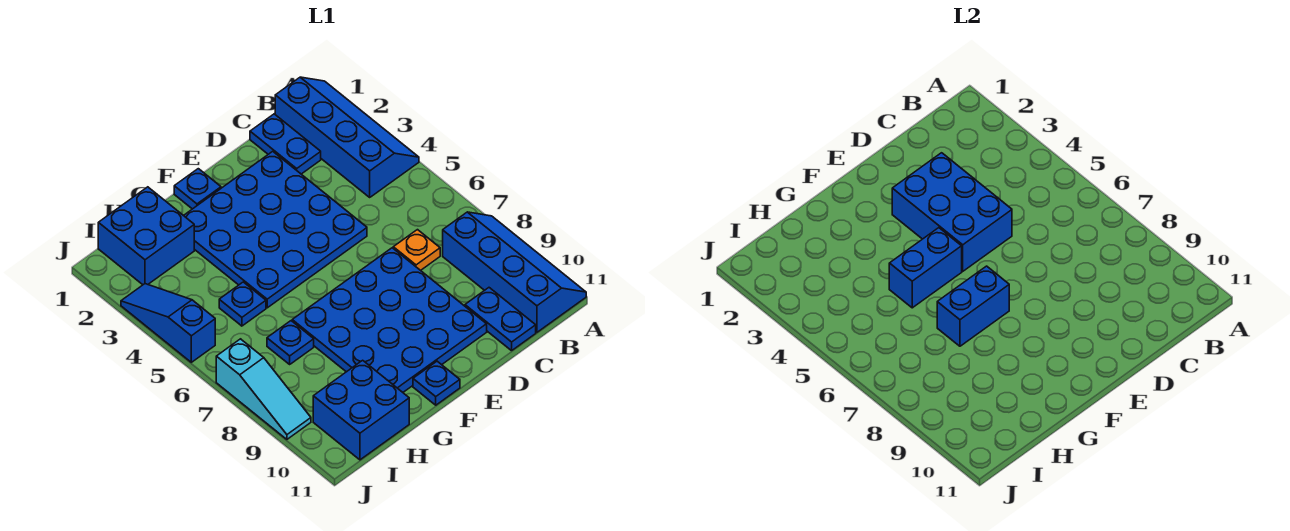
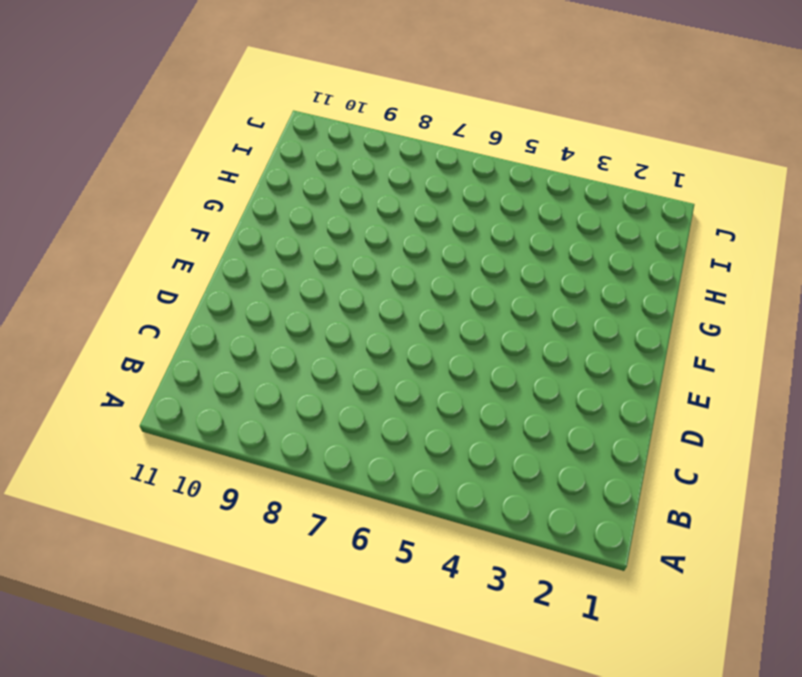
none -> blue slope A1:B4 level 1 top B
none -> blue slope A8:B11 level 1 top B
none -> blue plate C1:C2 level 1

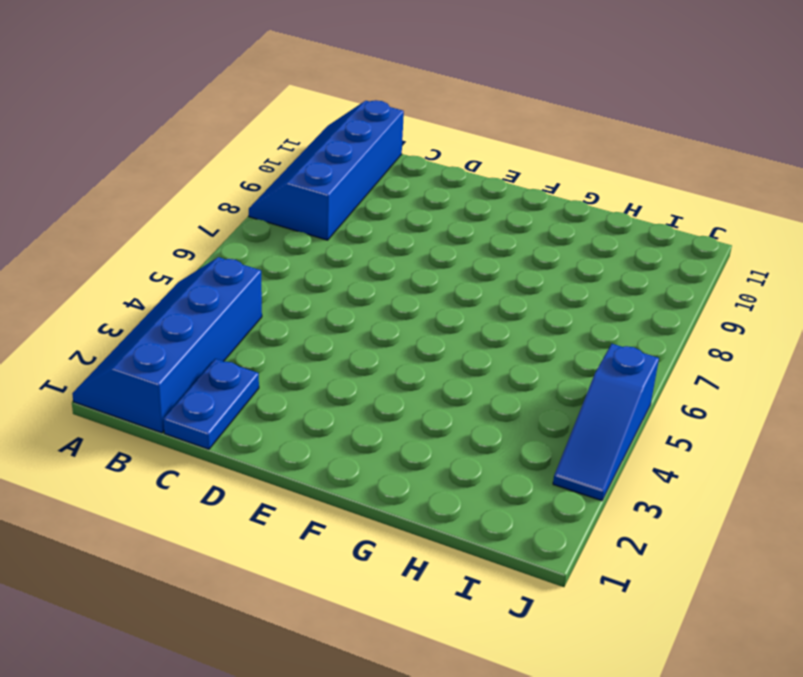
none -> orange plate C7 level 1
none -> blue plate C10:C11 level 1
none -> blue plate D2:G5 level 1

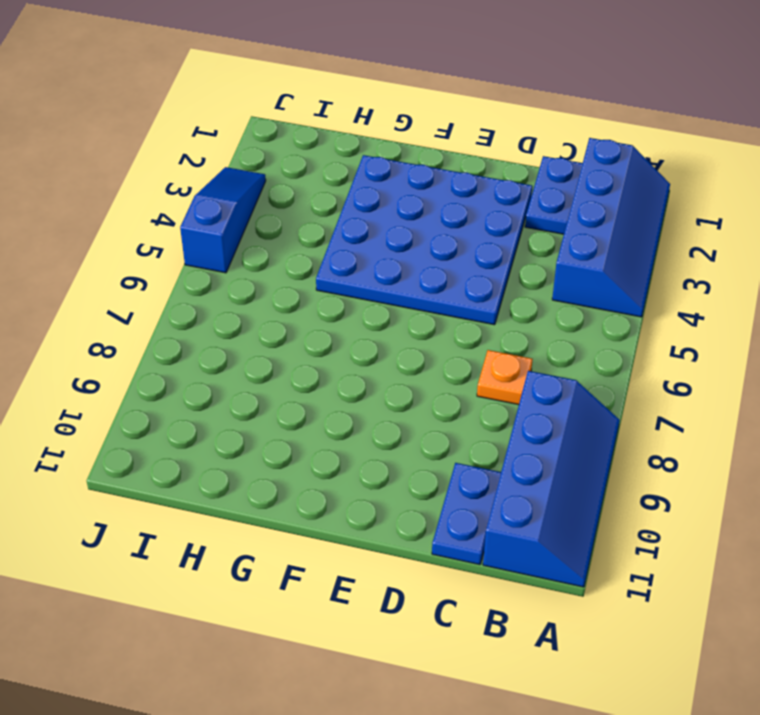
none -> blue plate D7:G10 level 1
none -> blue plate F1 level 1
none -> blue plate F11 level 1

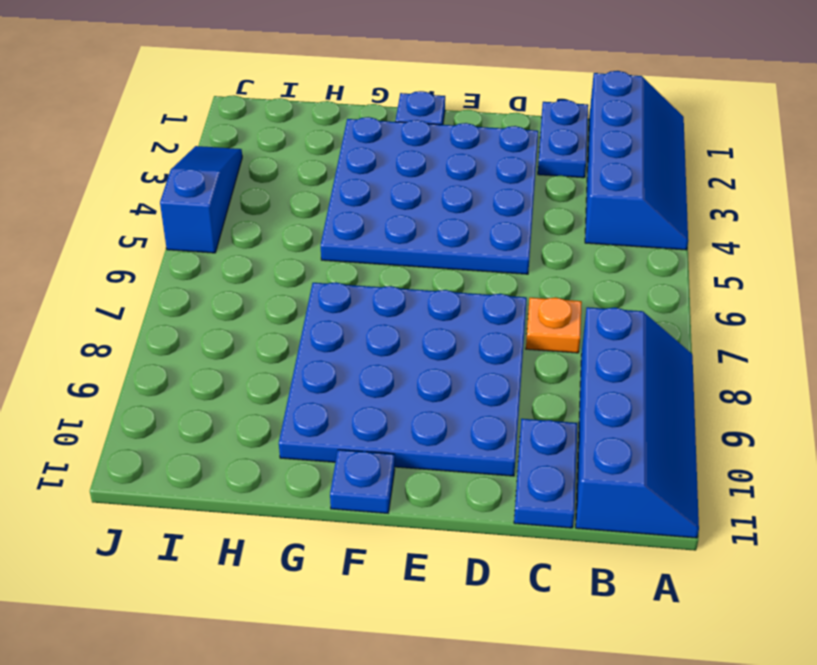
none -> blue brick H1:I2 level 1
none -> blue plate H5 level 1
none -> blue plate H7 level 1

